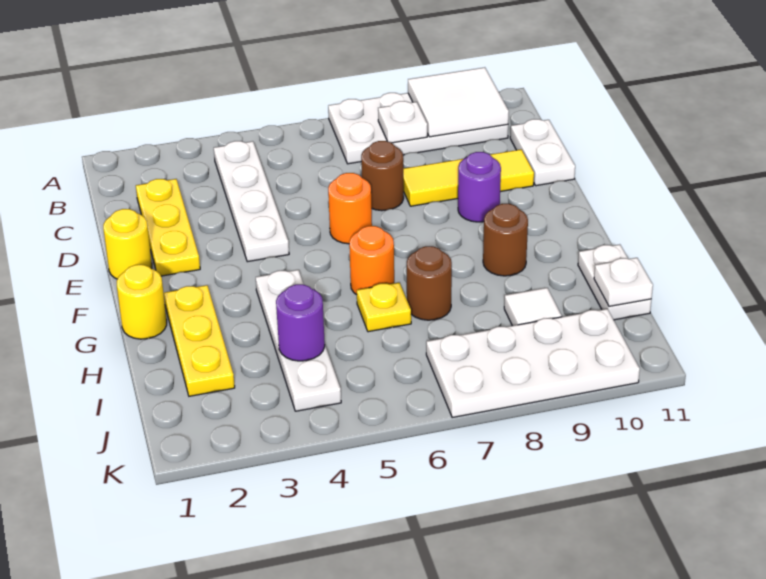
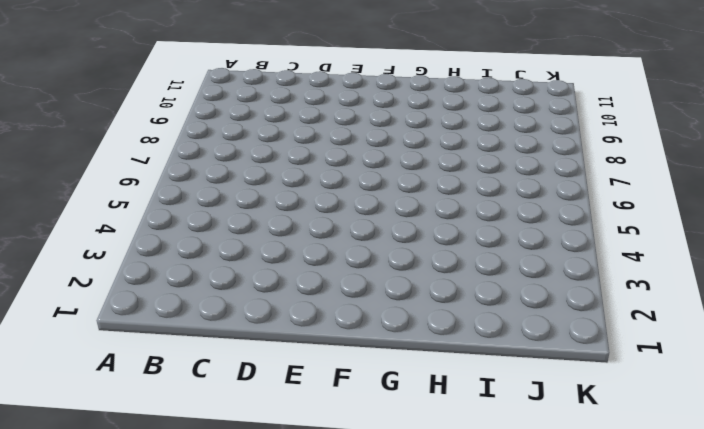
none -> white plate A7:B10 level 1
none -> white plate B4:E4 level 1
none -> yellow plate C2:E2 level 1

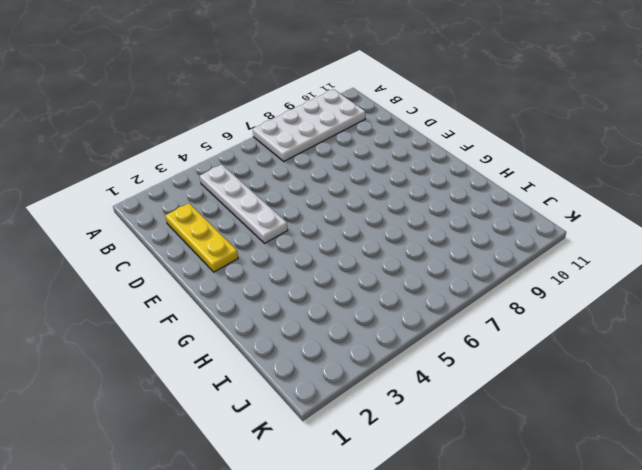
none -> white plate C11:D11 level 1
none -> brown round brick D7 level 1
none -> yellow tile D8:D10 level 1

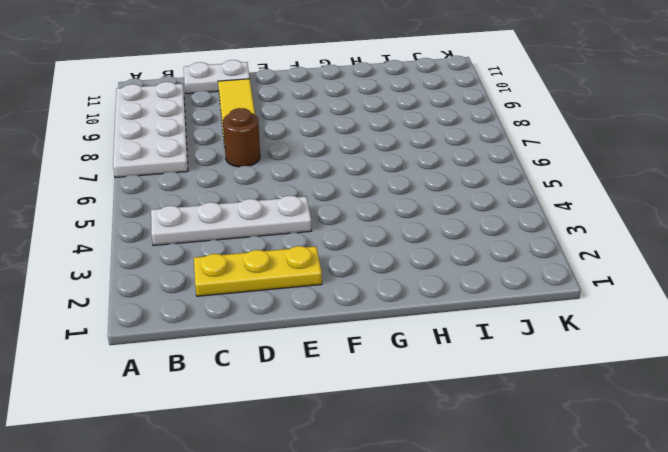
none -> yellow round brick E1 level 1
none -> orange round brick E6 level 1
none -> purple round brick E9 level 1

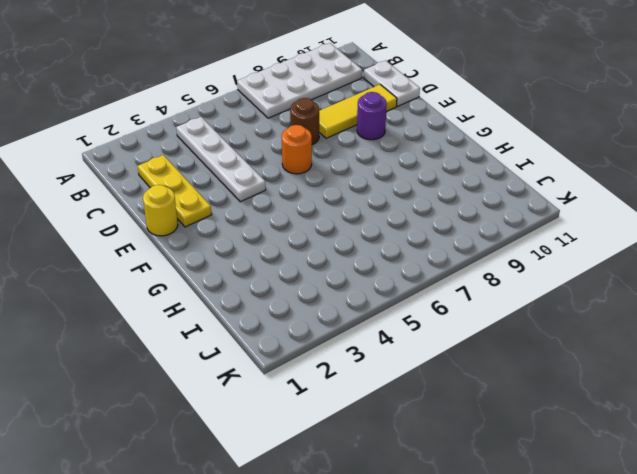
none -> yellow round brick G1 level 1
none -> yellow plate G2:I2 level 1
none -> white plate G4:J4 level 1

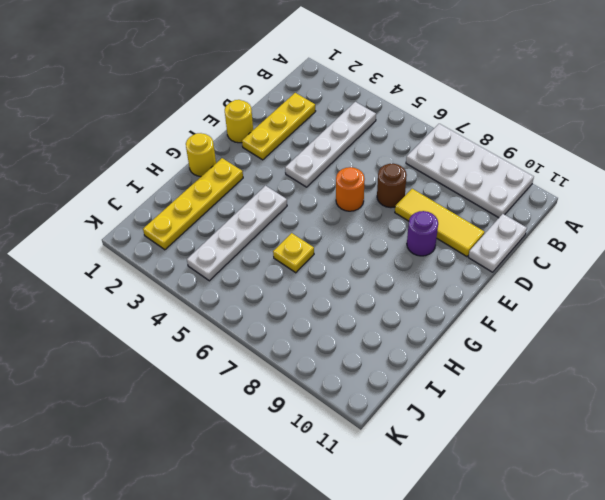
yellow plate G2:J2 level 1 -> yellow plate G2:I2 level 1
none -> orange round brick G6 level 1
none -> brown round brick G9 level 1
none -> brown round brick H7 level 1

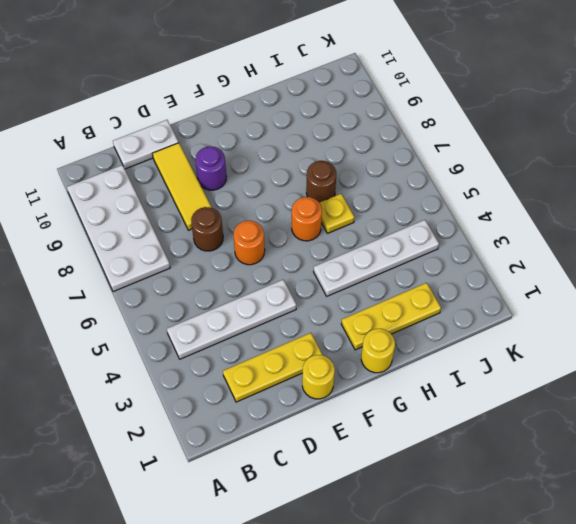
none -> brown round brick G9 level 1
none -> white plate H11:I11 level 1
none -> white tile I9 level 1

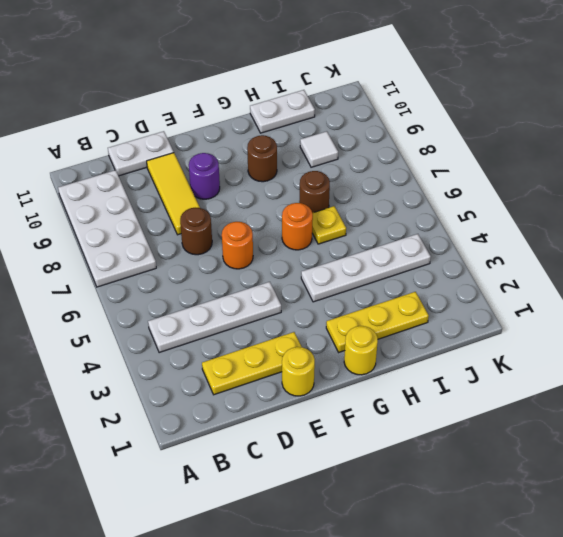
none -> white plate J7:K10 level 1
none -> white tile A9:B10 level 2
none -> white plate B8 level 2

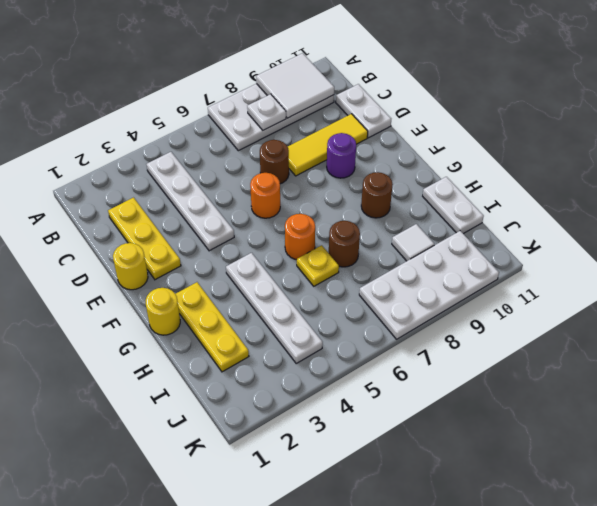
none -> purple round brick I4 level 2
none -> white plate I11 level 2

